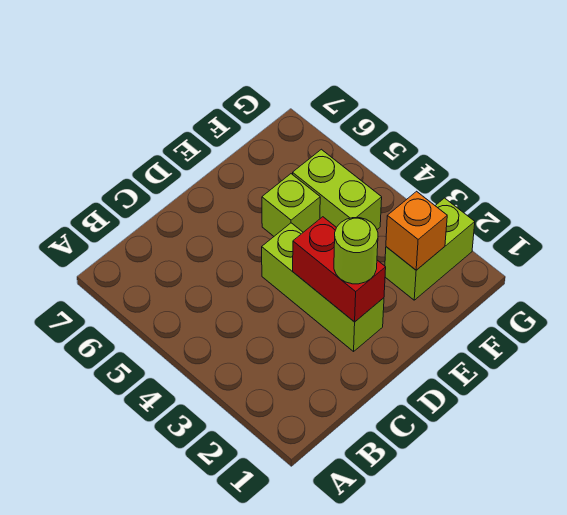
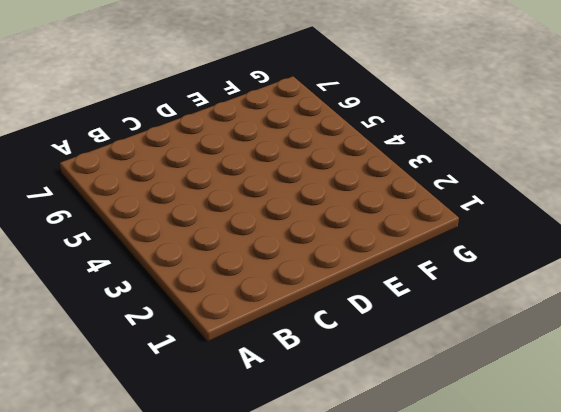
none -> lime brick D2:D4 level 1
none -> lime brick E5 level 1

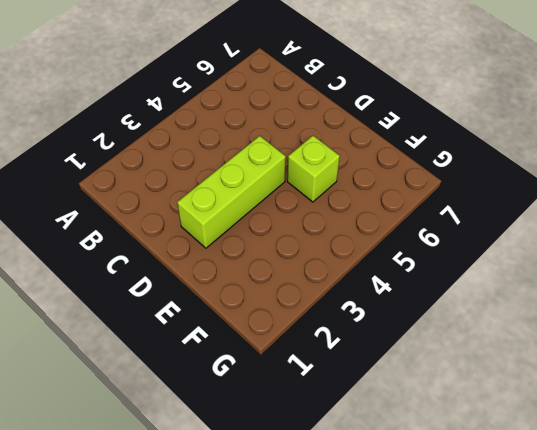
none -> lime brick F2:G2 level 1
none -> lime brick F4:F5 level 1

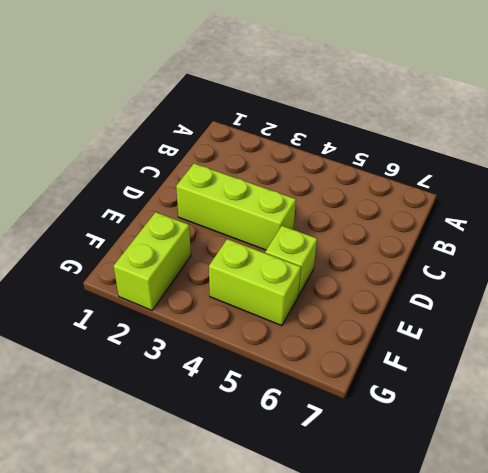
none -> red brick D2:D3 level 2
none -> orange brick F2 level 2

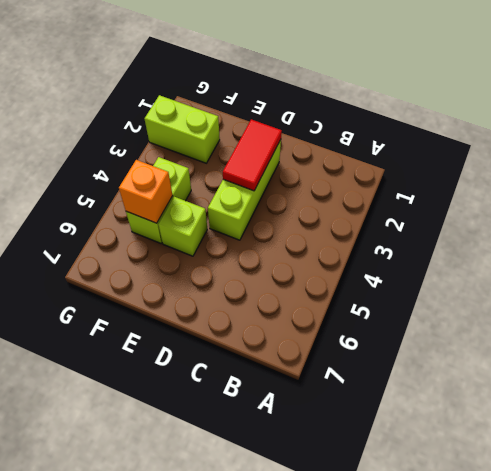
red tile D2:D3 level 2 -> red brick D2:D3 level 2
orange brick F5 level 2 -> orange brick F2 level 2
none -> lime round brick D2 level 3

